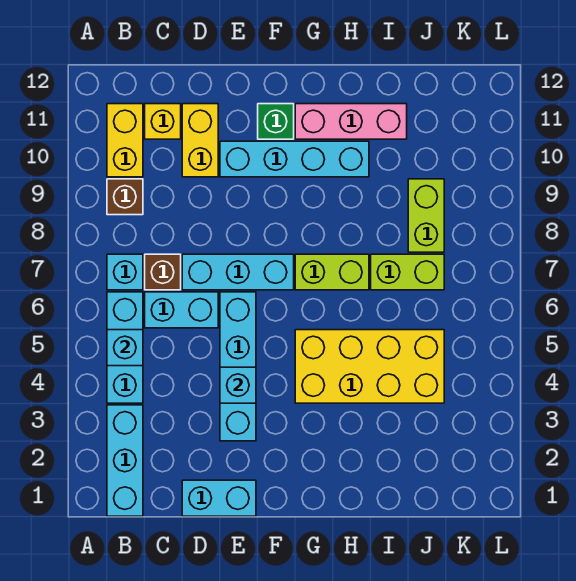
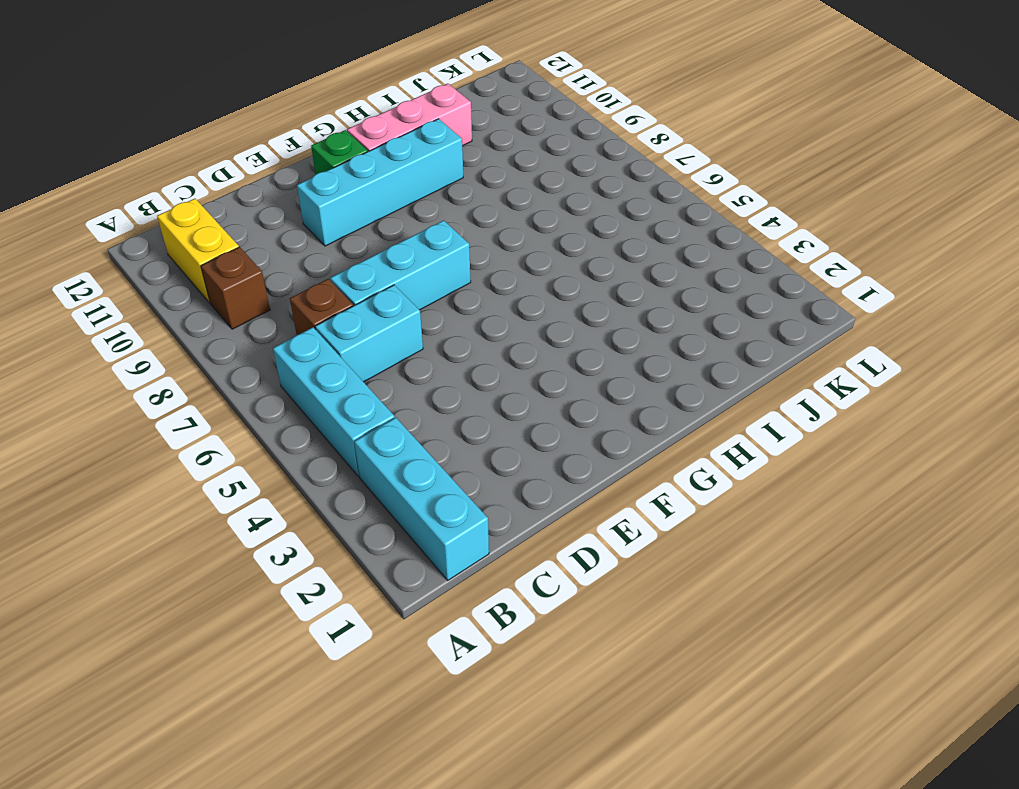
none -> cyan brick B7 level 1
none -> yellow brick C11 level 1
none -> cyan brick D1:E1 level 1

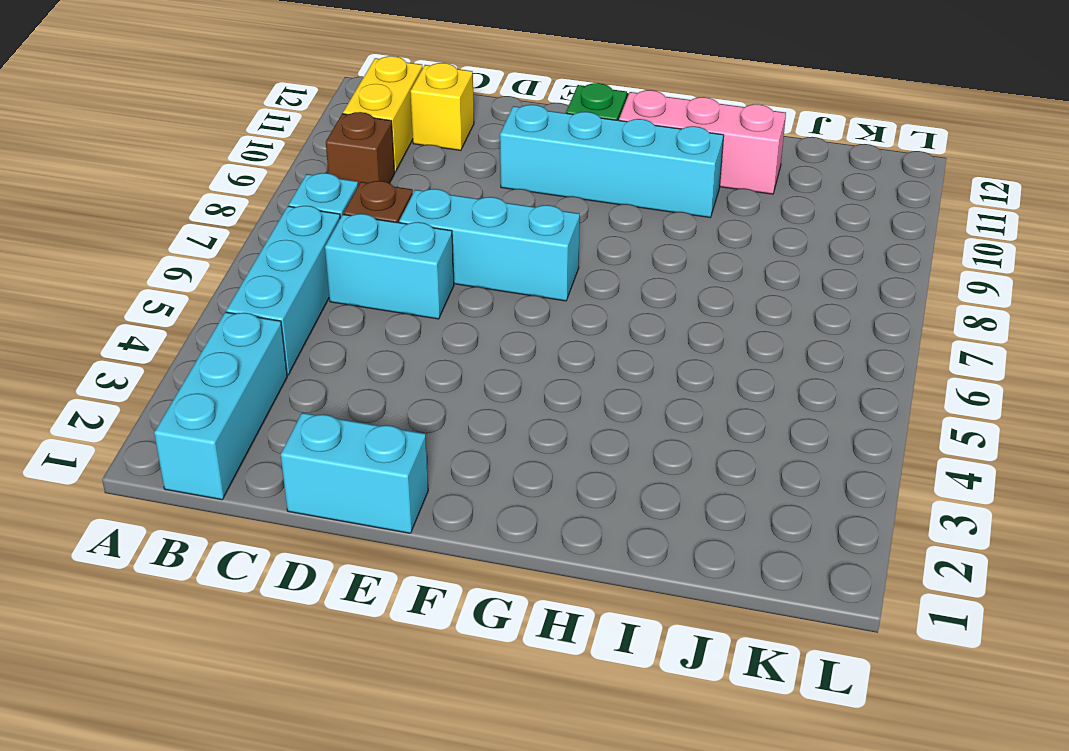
none -> yellow brick D10:D11 level 1
none -> cyan brick E3:E6 level 1
none -> yellow brick G4:J5 level 1

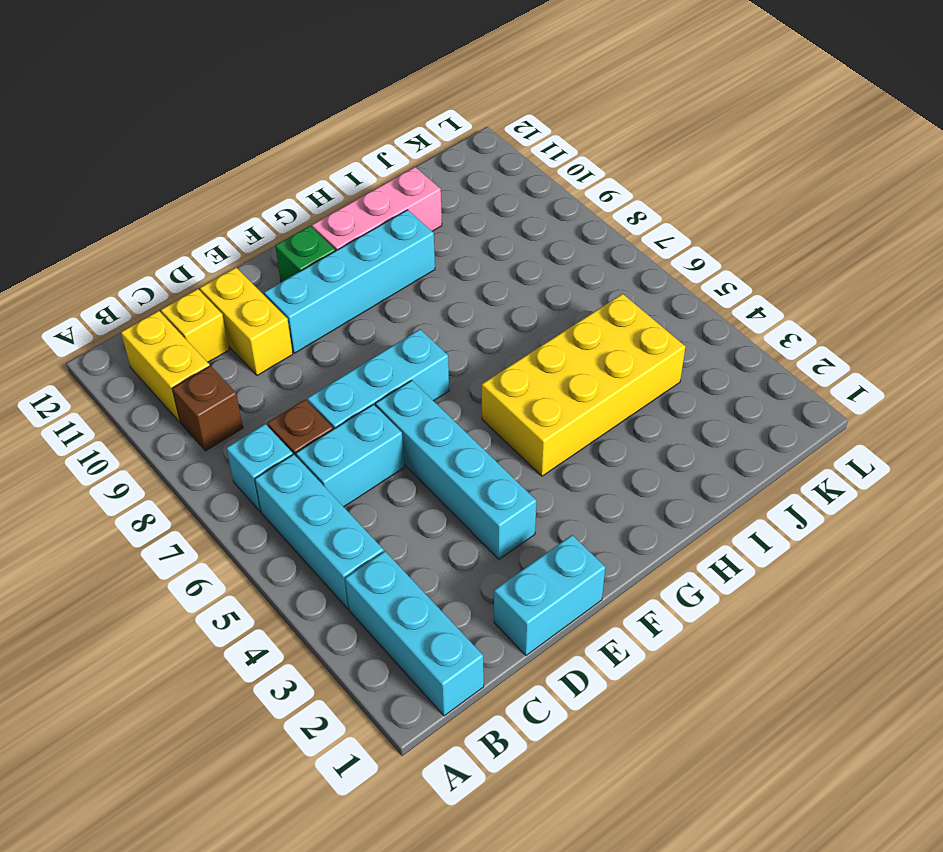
none -> lime brick G7:H7 level 1
none -> lime brick I7:J7 level 1
none -> lime brick J8:J9 level 1

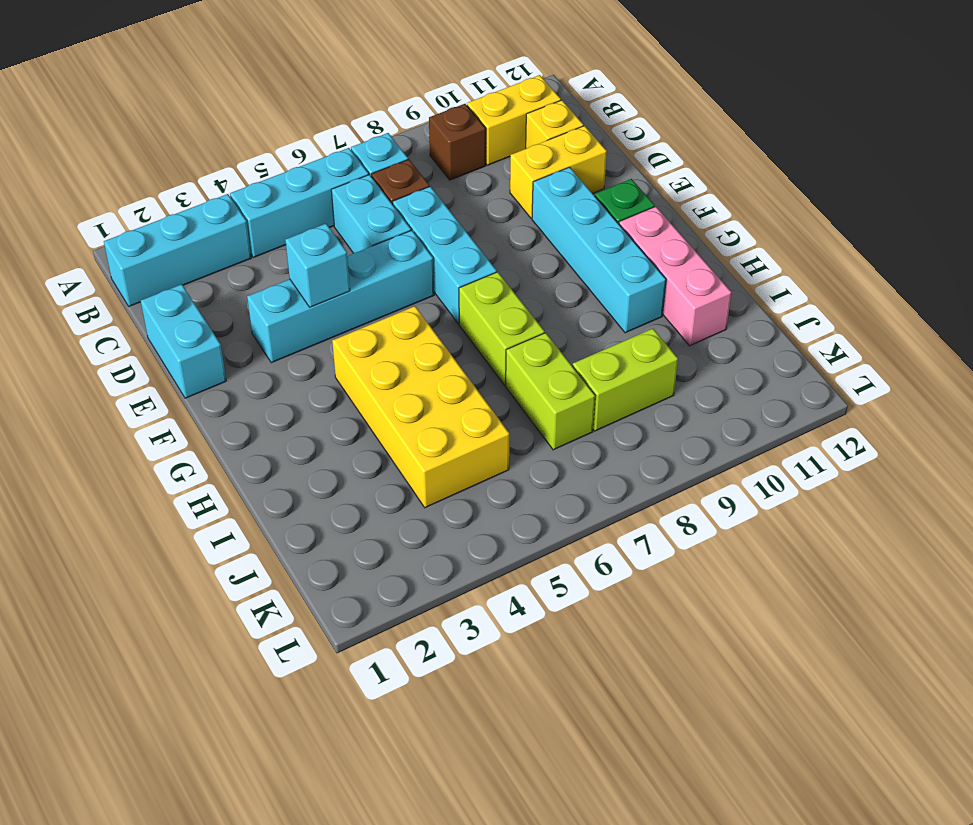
none -> cyan brick B5 level 2

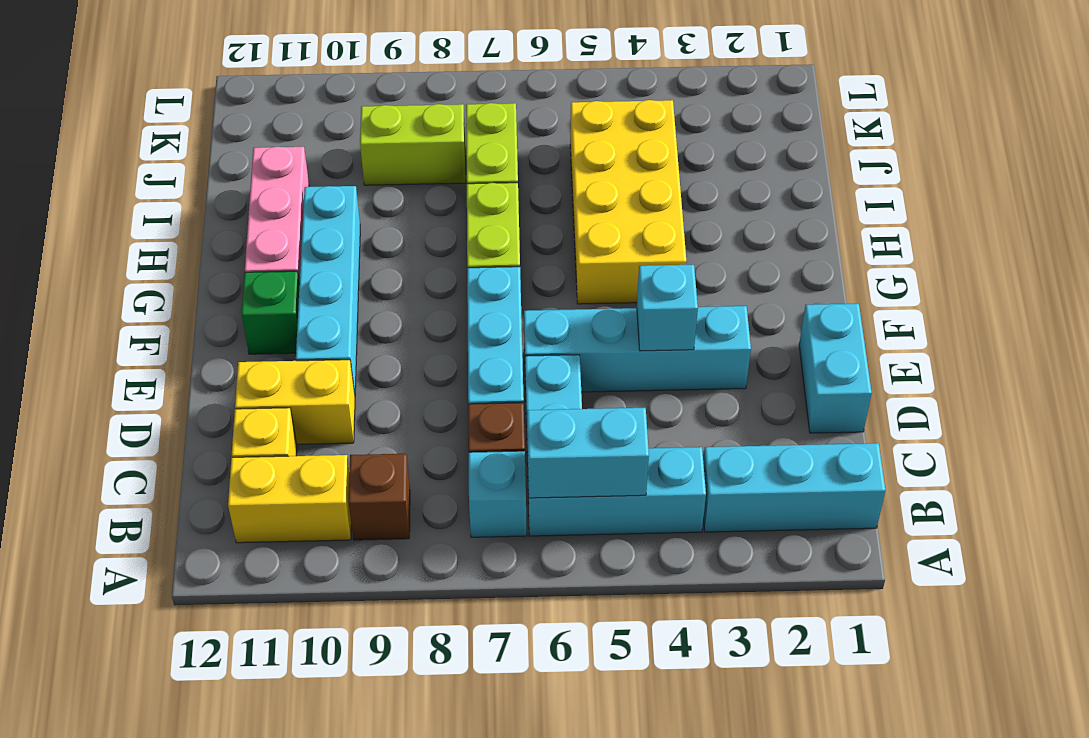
cyan brick B5:B6 level 2 -> cyan brick B5 level 2

